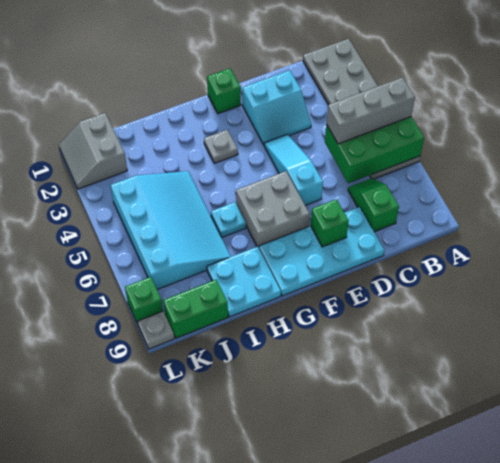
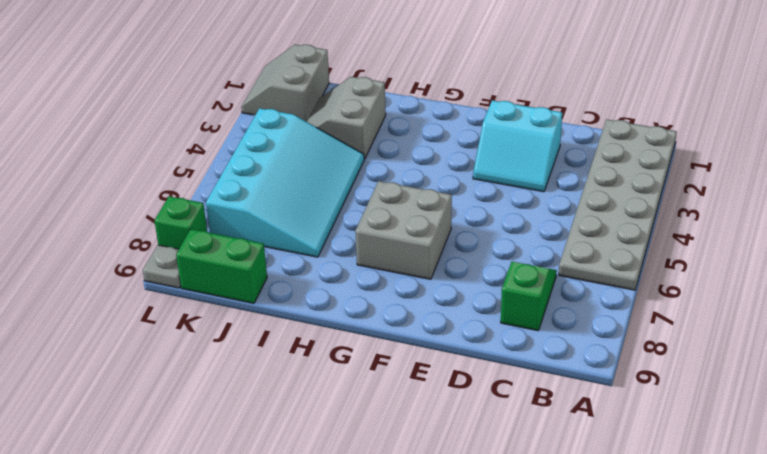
grey slope I2:J3 level 1 top I -> none
none -> cyan plate D8:G9 level 1
none -> cyan slope E4:E6 level 1 top 6
none -> green brick F1 level 1

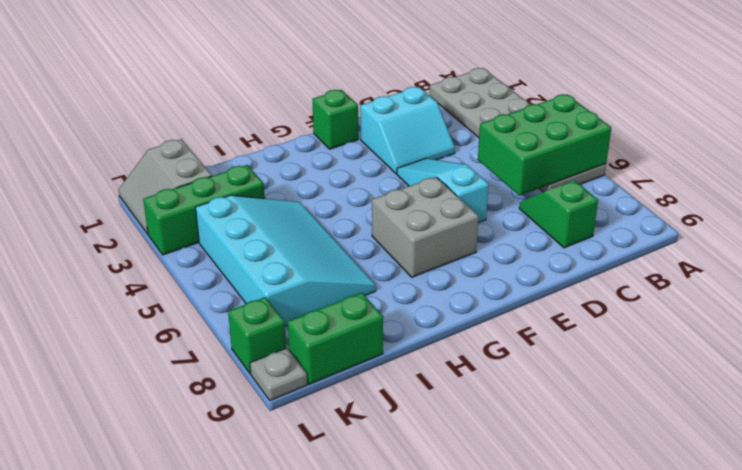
green brick J3:L3 level 1 -> none
none -> cyan plate D8:G9 level 1
none -> grey plate G3 level 1
none -> cyan plate H6 level 1

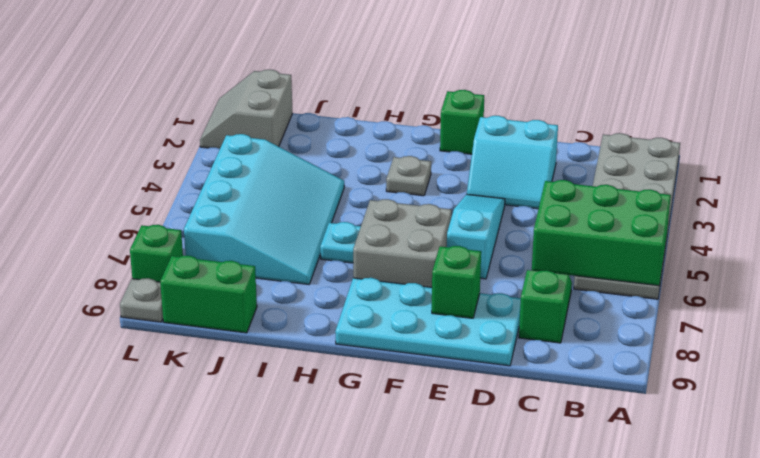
none -> cyan plate H8:I9 level 1
none -> grey brick A5:C5 level 3

